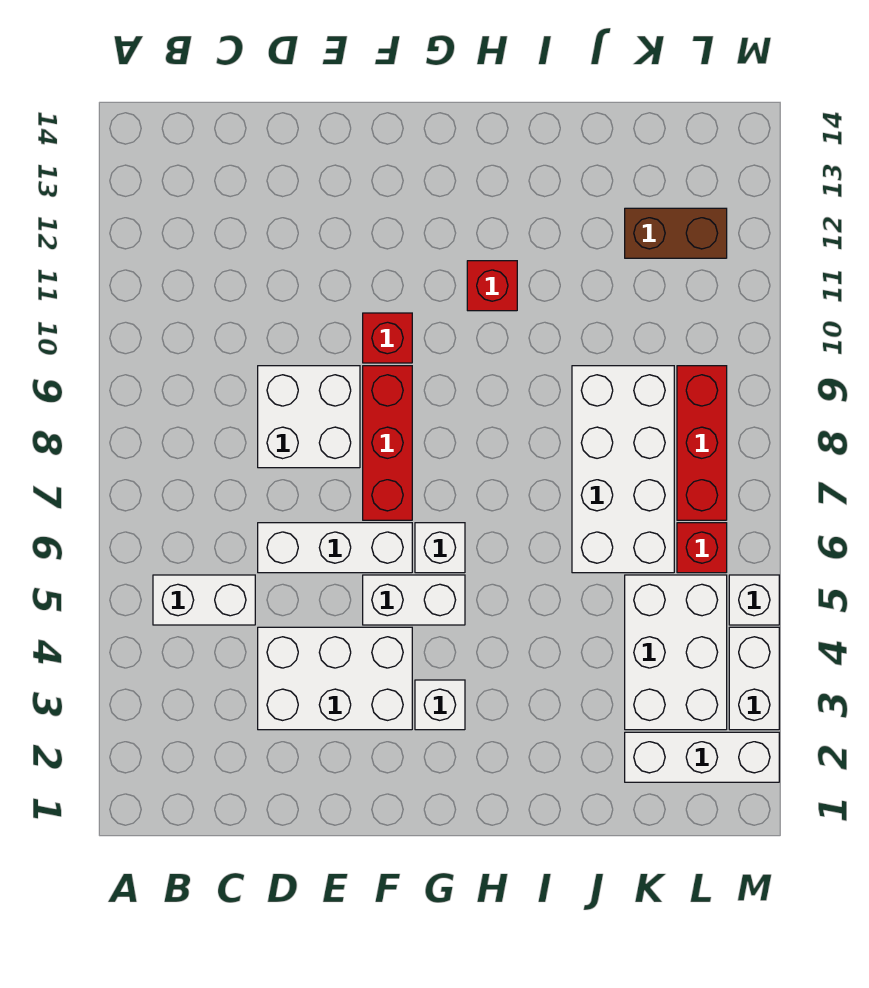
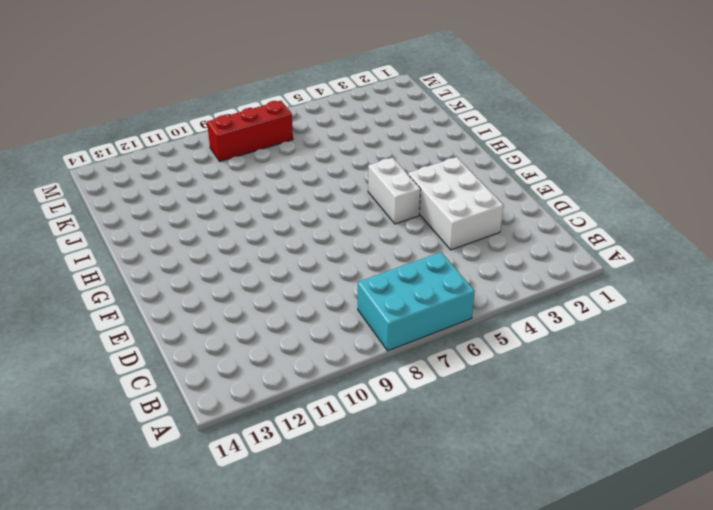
cyan brick A6:B8 level 1 -> none
none -> white brick B5:C5 level 1
none -> white brick D6:F6 level 1
none -> white brick D8:E9 level 1

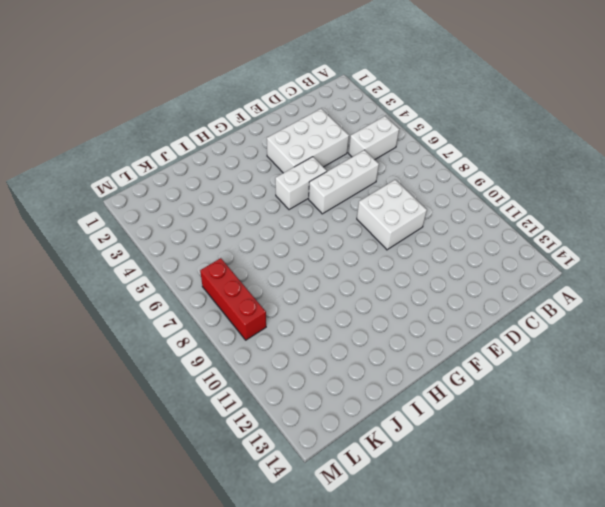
none -> red brick F7:F9 level 1
none -> red brick F10 level 1
none -> white brick G3 level 1

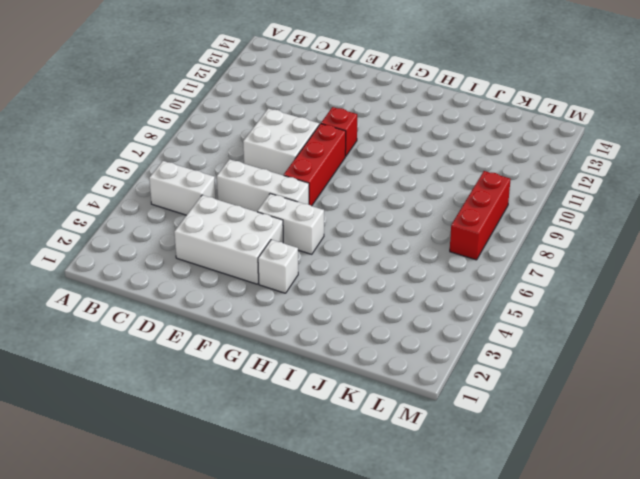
none -> white brick G6 level 1
none -> red brick H11 level 1
none -> white brick J6:K9 level 1

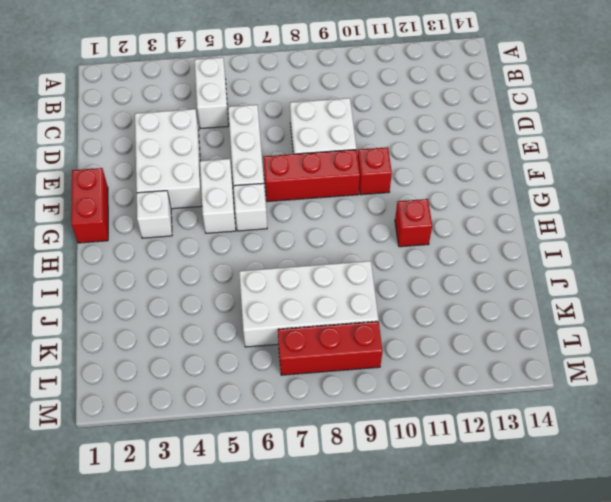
red brick F1:G1 level 1 -> none
none -> white brick K2:M2 level 1
none -> white brick K3:L5 level 1
none -> brown brick K12:L12 level 1

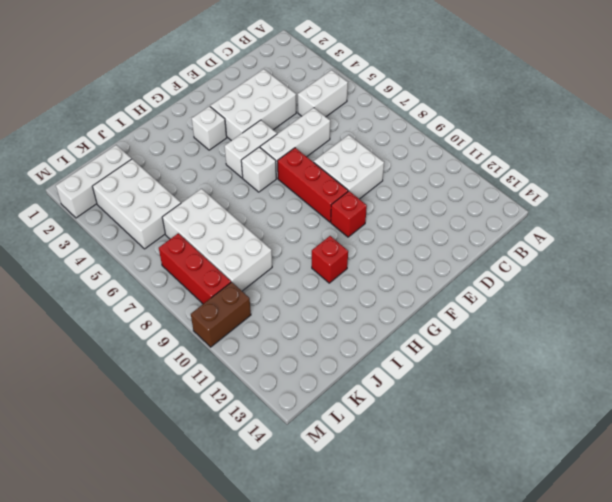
brown brick L10:M10 level 1 -> brown brick K12:L12 level 1
none -> red brick L6 level 1
none -> white brick M3:M4 level 1
none -> white brick M5 level 1

